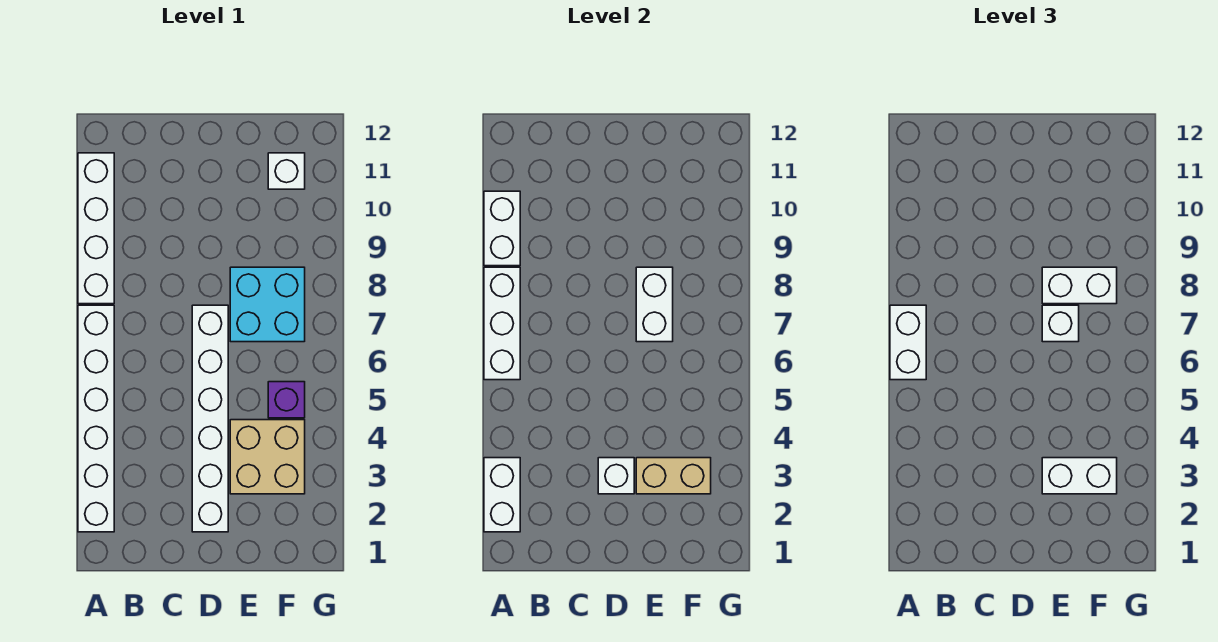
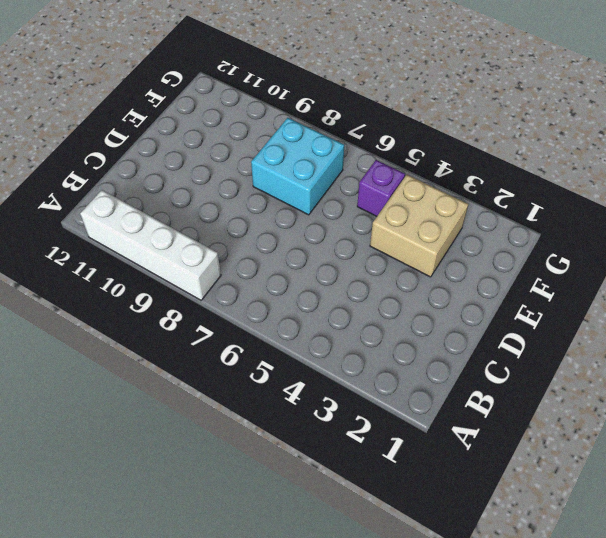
none -> white brick A2:A7 level 1
none -> white brick D2:D7 level 1
none -> white brick F11 level 1

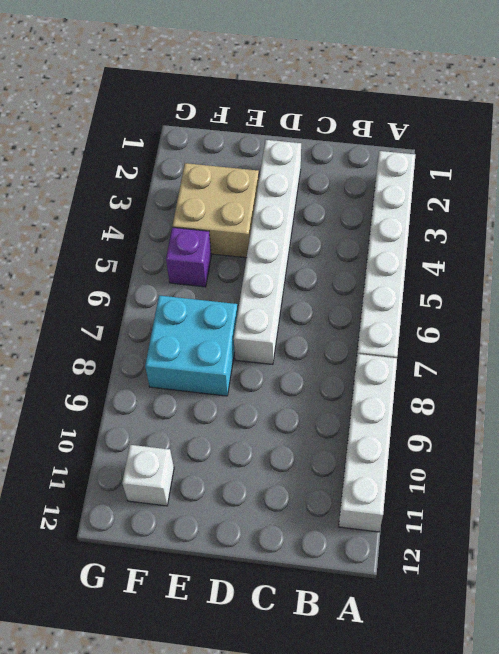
none -> white brick A2:A3 level 2
none -> white brick A6:A8 level 2
none -> white brick A9:A10 level 2

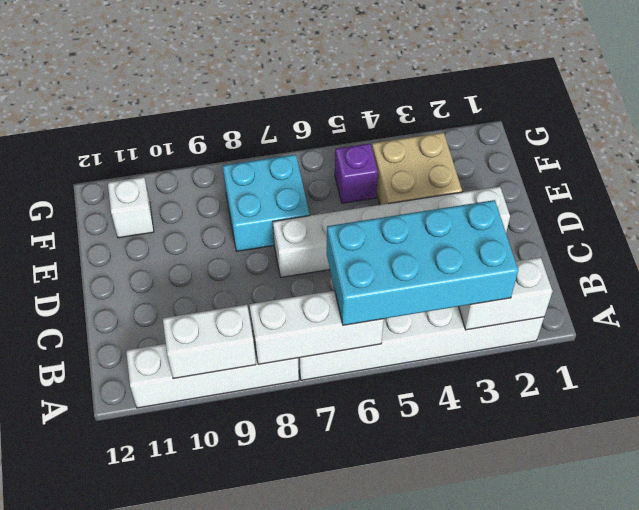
cyan brick A3:B6 level 3 -> white brick A6:A7 level 3
none -> white brick D3 level 2
none -> tan brick E3:F3 level 2
none -> white brick E7:E8 level 2

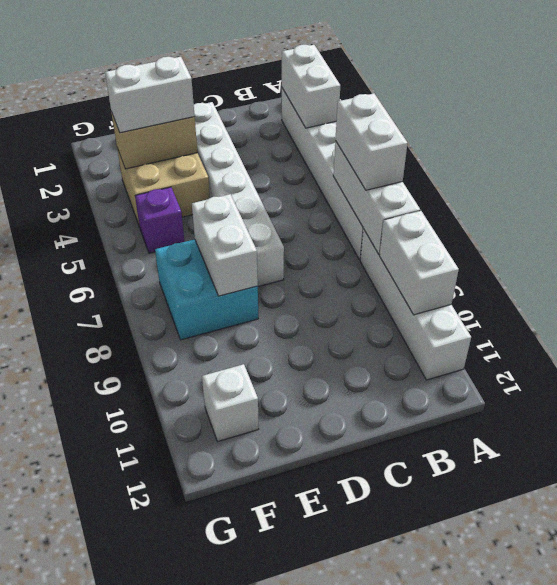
none -> white brick D3 level 2
none -> white brick E7 level 3
none -> white brick E8:F8 level 3

